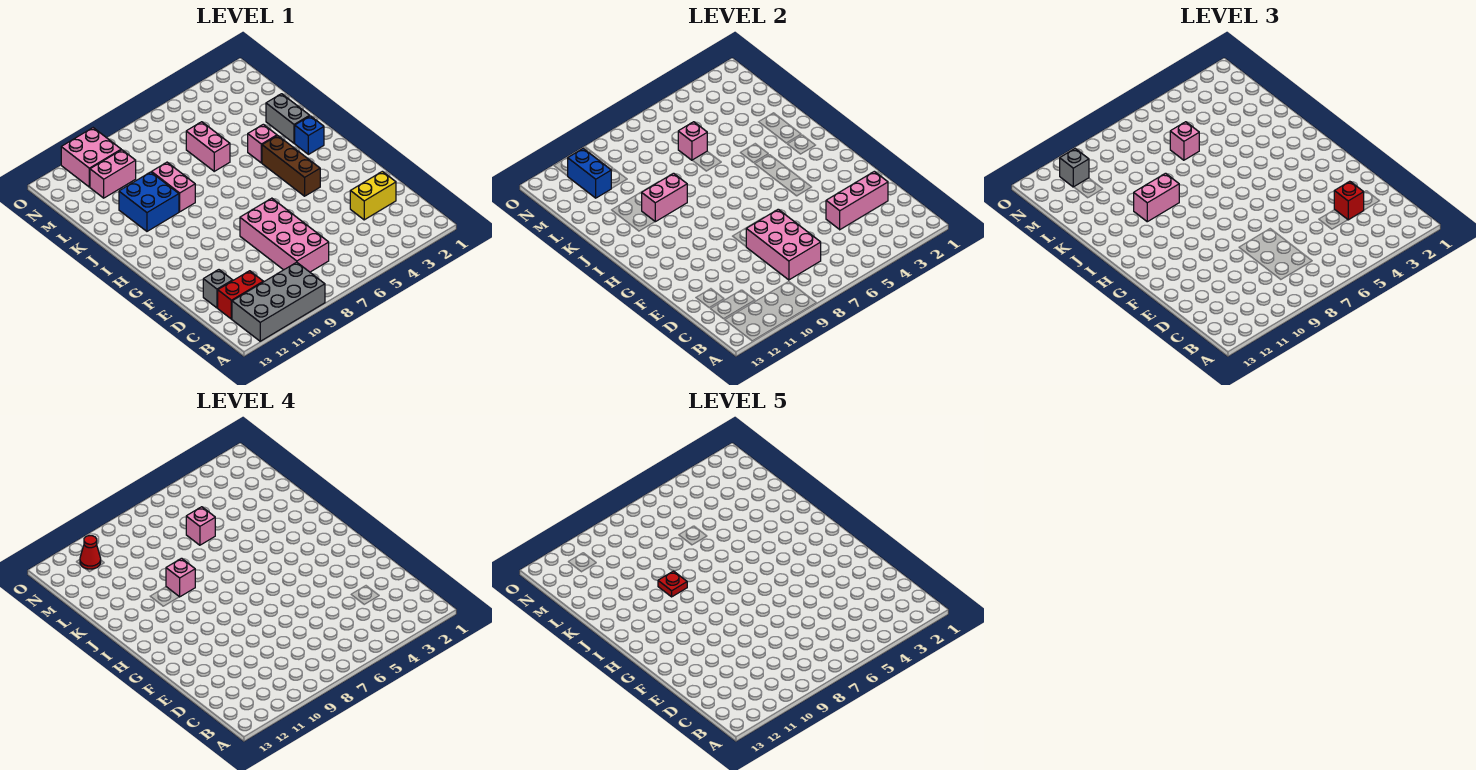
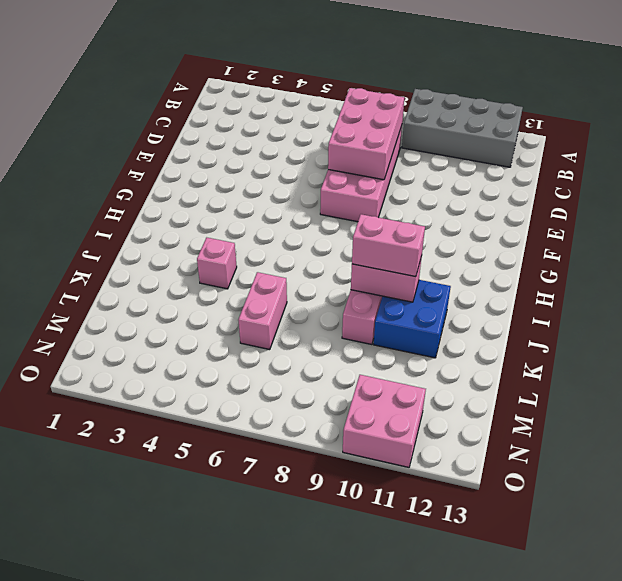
none -> red brick C11:C12 level 1
none -> yellow brick D2:D3 level 1
none -> grey brick D12 level 1

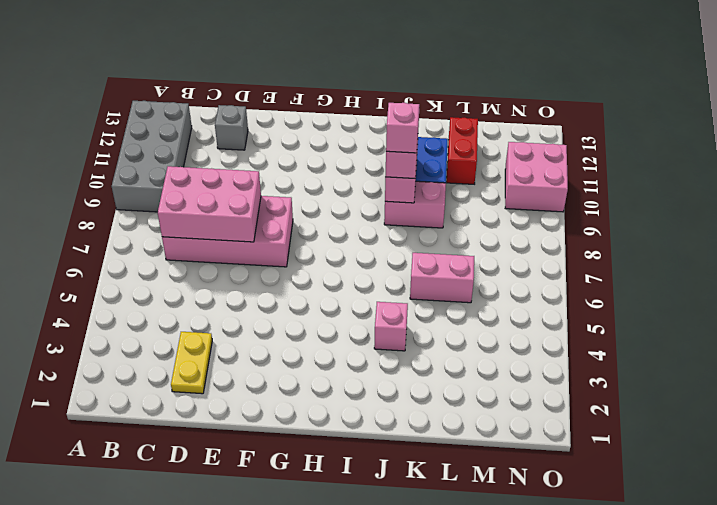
yellow plate D2:D3 level 1 -> yellow brick D2:D3 level 1
red brick L11:L12 level 1 -> red brick C11:C12 level 1
none -> brown brick G4:I4 level 1
none -> blue brick I2 level 1
none -> grey brick J2:K2 level 1

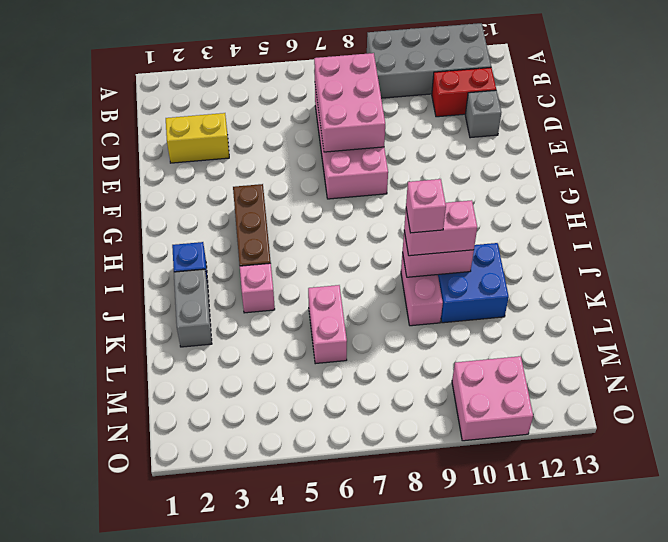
none -> pink brick M10:M11 level 1
none -> pink brick D2:D4 level 2
none -> pink brick L6 level 2

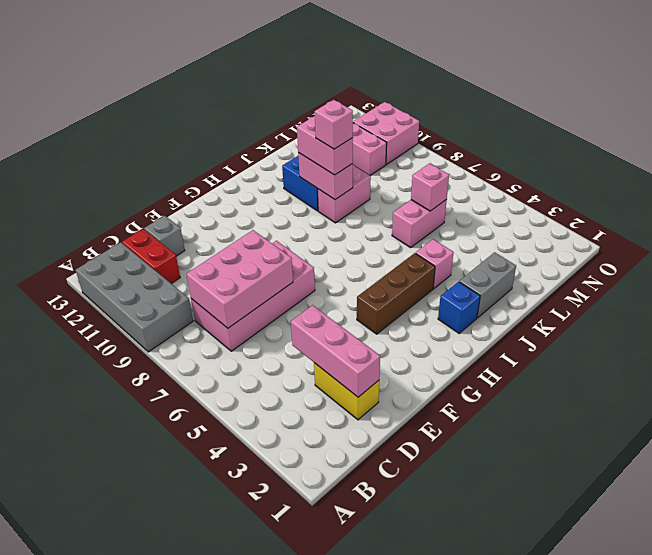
none -> blue brick M11:N11 level 2
none -> red brick D3 level 3
none -> pink brick L6 level 3

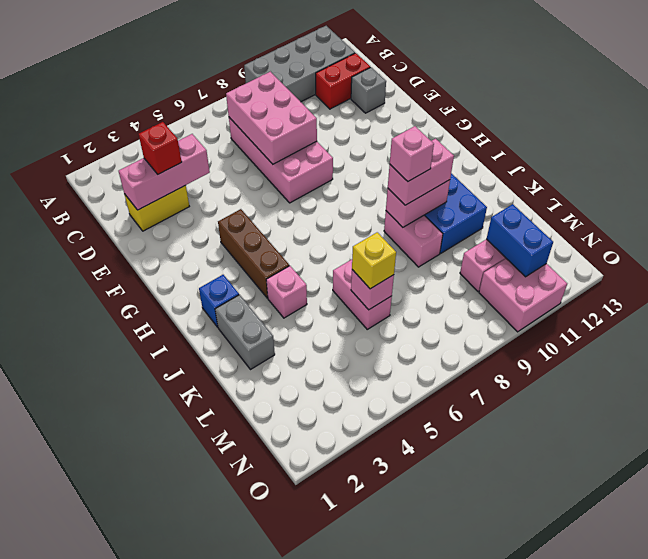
yellow brick L6 level 3 -> pink brick L6 level 3
none -> grey brick N11 level 3
none -> pink brick L6 level 4
none -> red cone N11 level 4

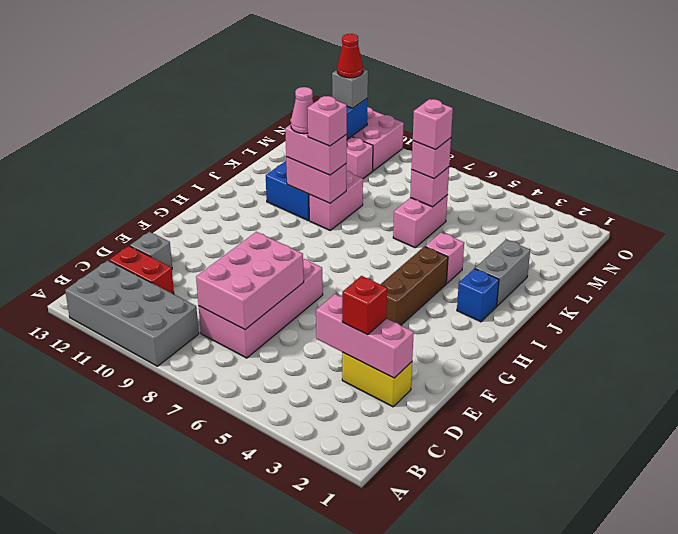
pink cone J10 level 4 -> none
none -> red plate J9 level 5

